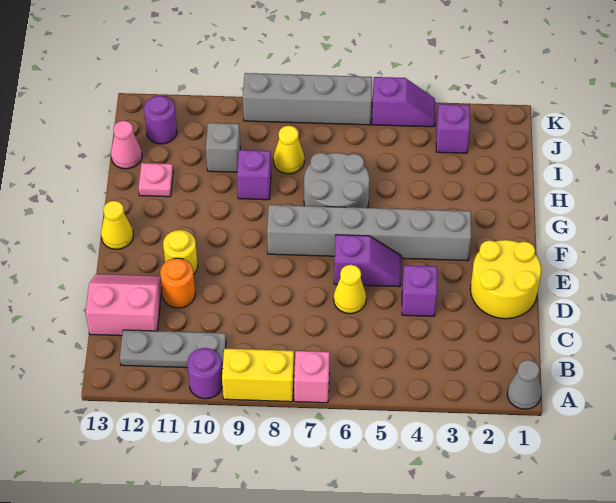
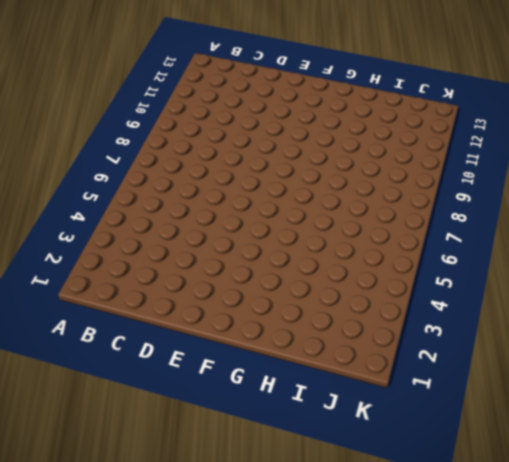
none -> grey cone A1 level 1
none -> pink brick A7 level 1
none -> yellow brick A8:A9 level 1

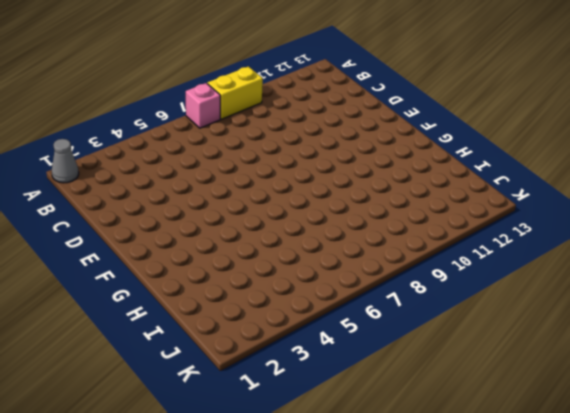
none -> purple round brick A10 level 1
none -> grey plate B10:B12 level 1
none -> pink slope C12:D13 level 1 top C

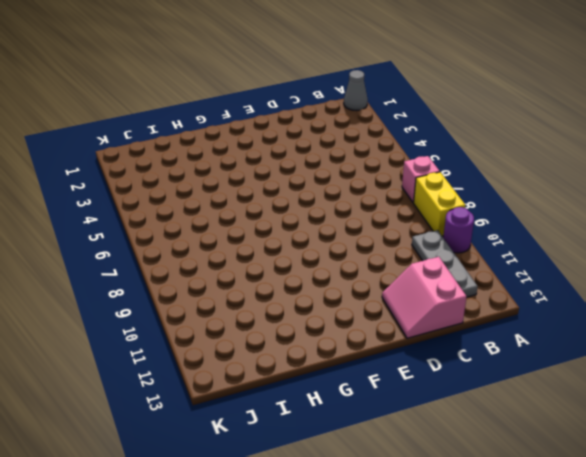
none -> yellow round brick D1:E2 level 1
none -> purple brick D4 level 1
none -> yellow cone D6 level 1

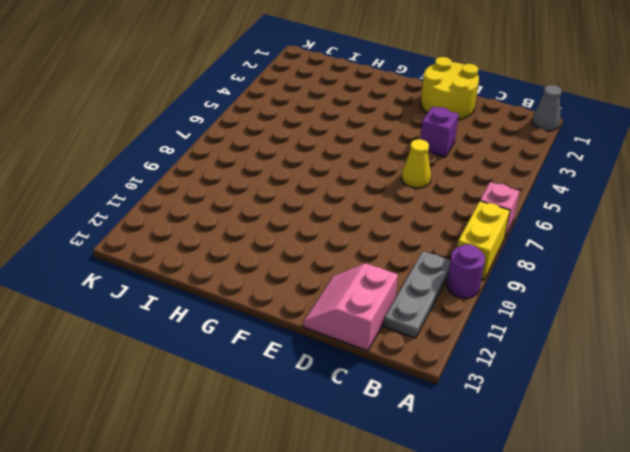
none -> orange round brick D11 level 1
none -> purple slope E5:E6 level 1 top 6
none -> yellow round brick E11 level 1

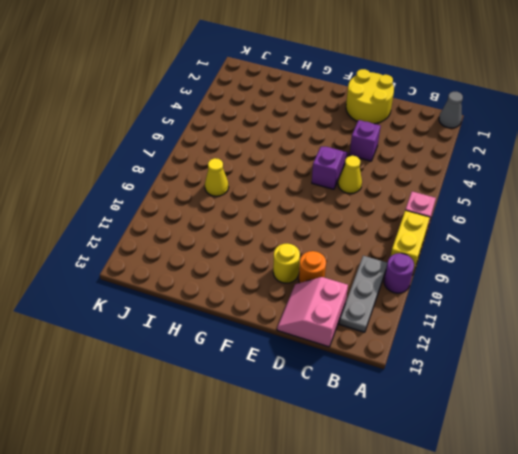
none -> grey brick F3:F8 level 1
none -> yellow cone F13 level 1
none -> grey round brick G6:H7 level 1

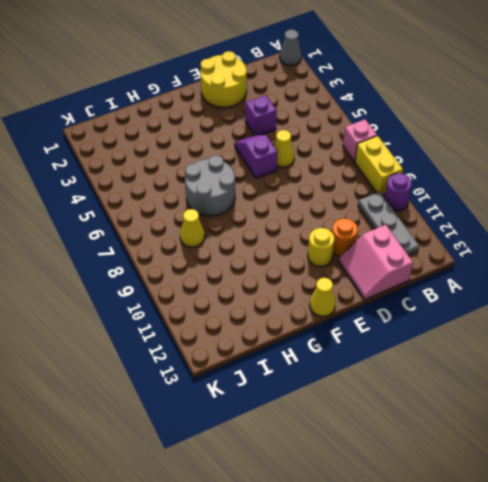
none -> grey brick F3:F8 level 1
none -> purple brick H9 level 1
none -> pink plate H12 level 1

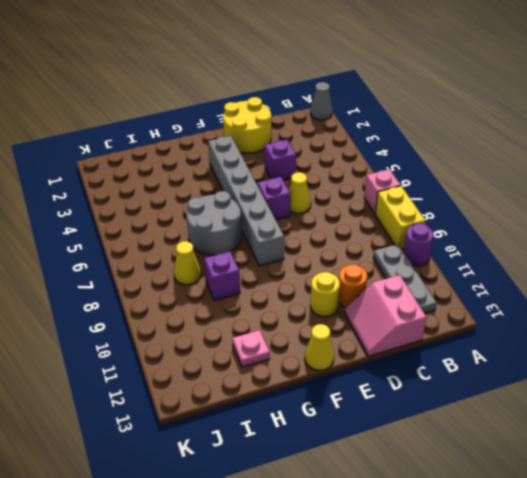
none -> grey brick I10 level 1
none -> pink cone I13 level 1
none -> purple brick J3 level 1

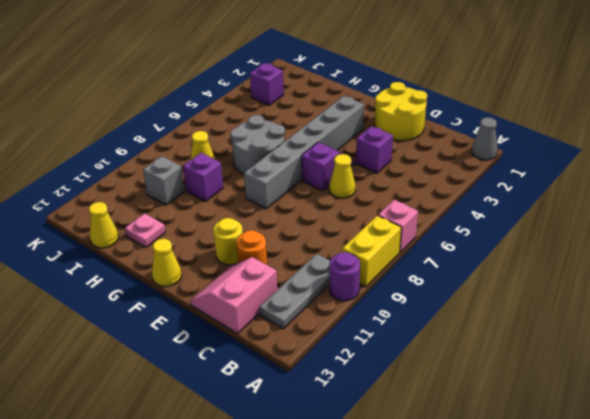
yellow cone I13 level 1 -> pink cone I13 level 1
none -> purple round brick J12 level 1
none -> purple slope K4:K5 level 1 top 5
none -> grey brick K6:K9 level 1

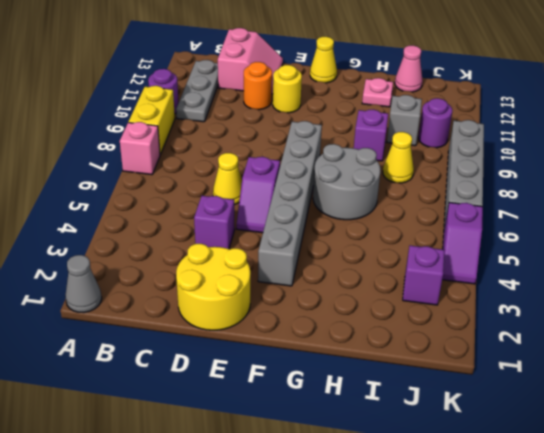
purple round brick J10 level 1 -> purple round brick J12 level 1

